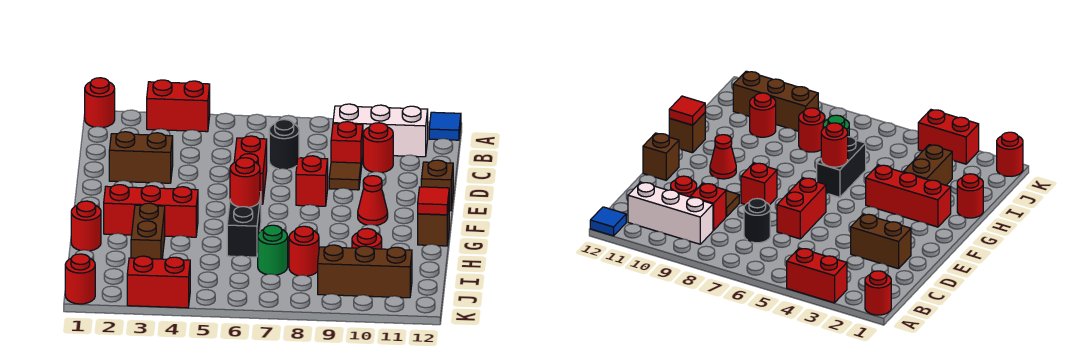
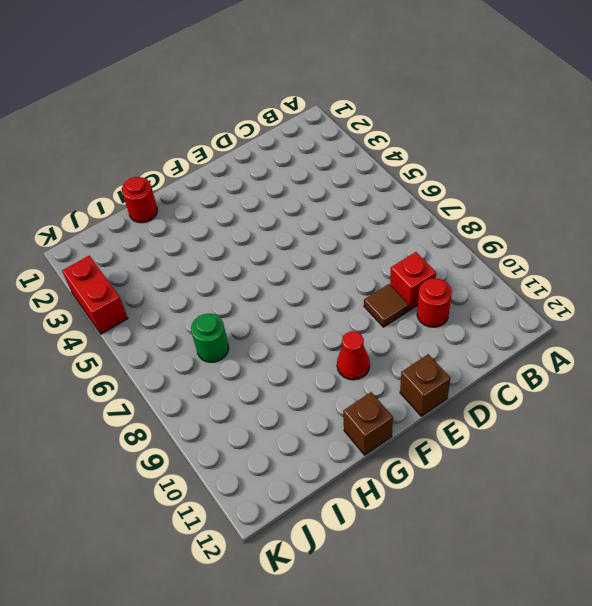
none -> red round brick A1 level 1
none -> red brick A3:A4 level 1
none -> blue tile A12 level 1

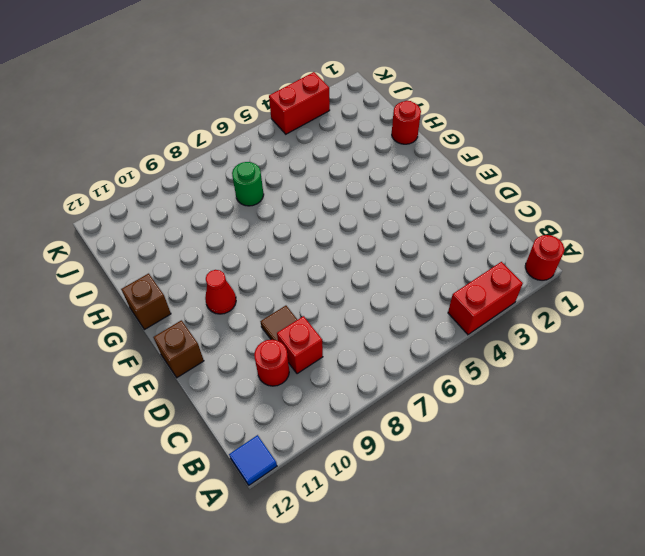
none -> white brick B9:B11 level 1
none -> black round brick C7 level 1
none -> brown brick D2:D3 level 1

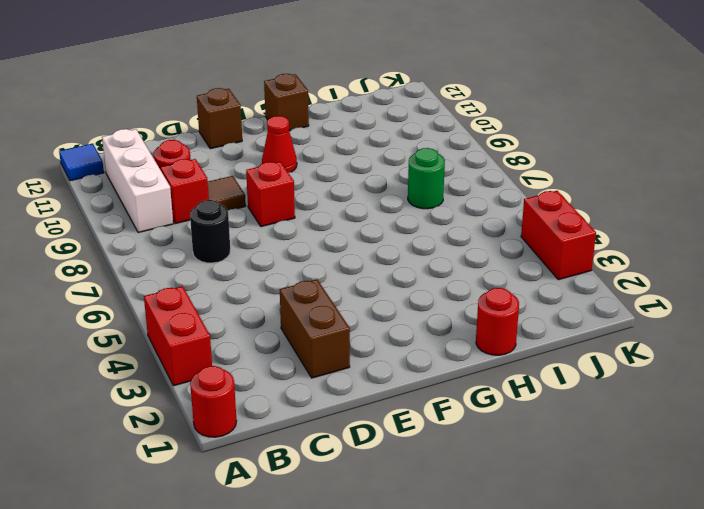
none -> red brick D6:E6 level 1
none -> red brick G2:G4 level 1
none -> black brick G6:H6 level 1

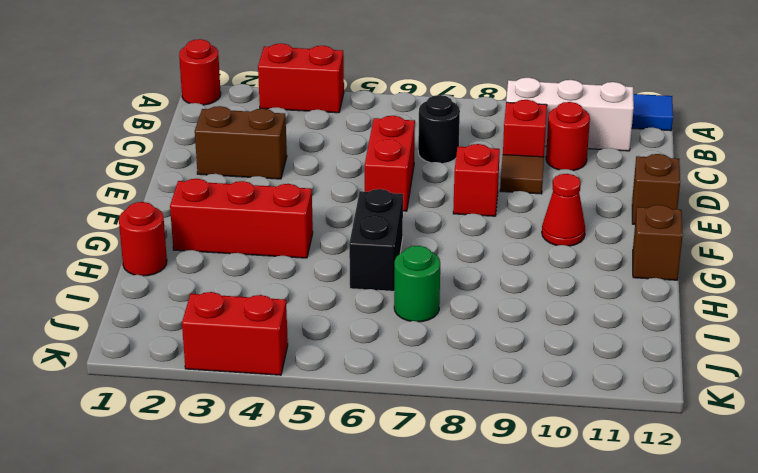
none -> brown brick H3:I3 level 1
none -> red round brick I8 level 1
none -> red round brick I10 level 1

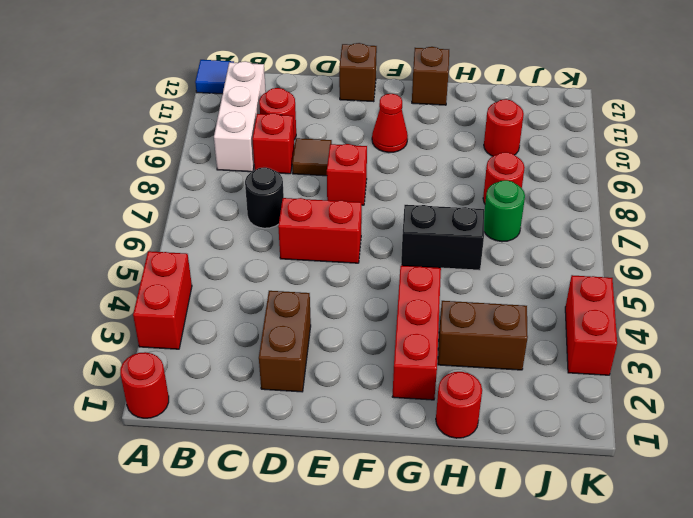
none -> brown brick J9:J11 level 1
none -> red round brick K1 level 1
none -> red round brick G6 level 2

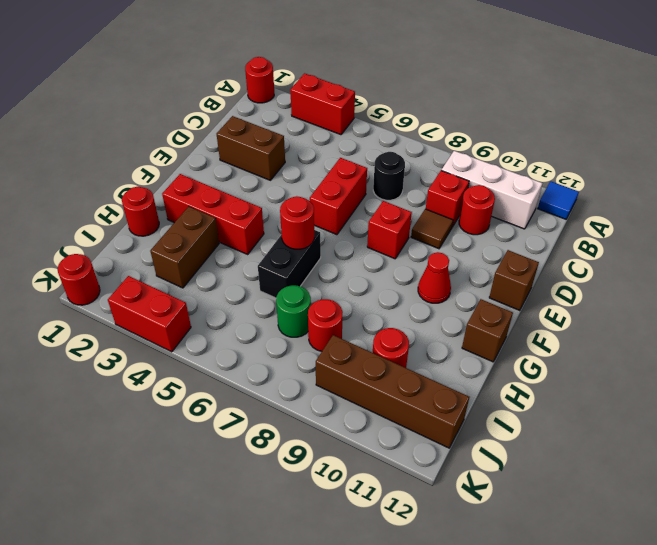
brown brick J9:J12 level 1 -> brown brick J9:J11 level 1
none -> red tile G12 level 2

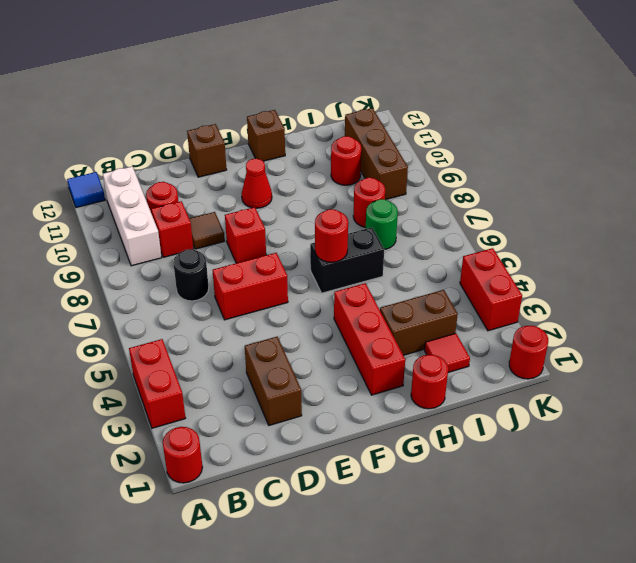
red tile I2 level 1 -> red tile G12 level 2

